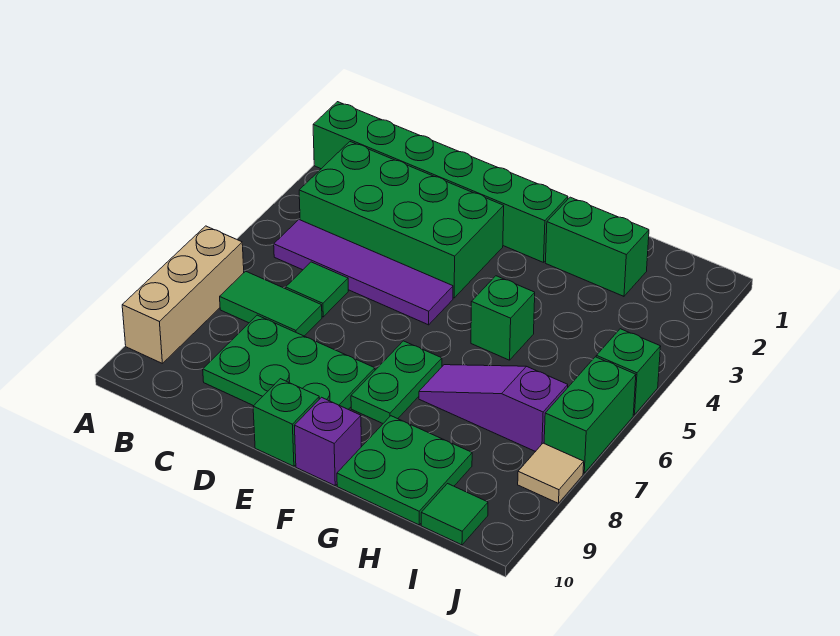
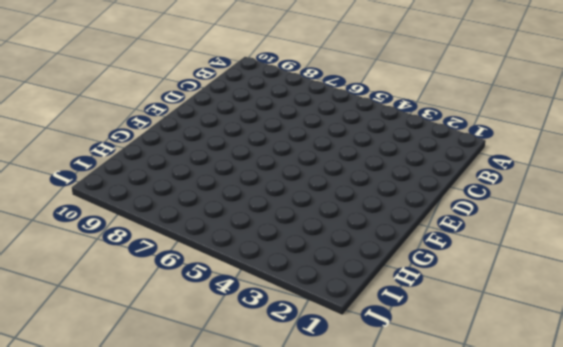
none -> green brick A2:F2 level 1
none -> tan brick A7:A9 level 1
none -> green brick B3:E4 level 1

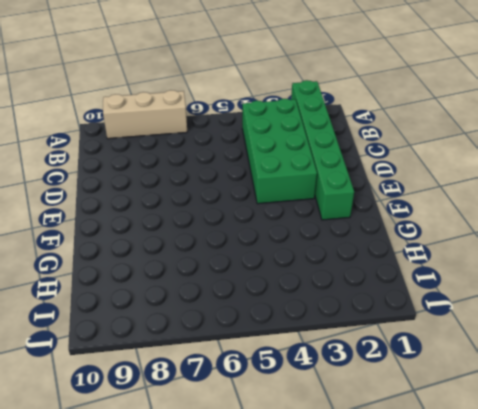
none -> purple tile B5:E5 level 1
none -> green tile B7:C7 level 1
none -> green tile C6 level 1

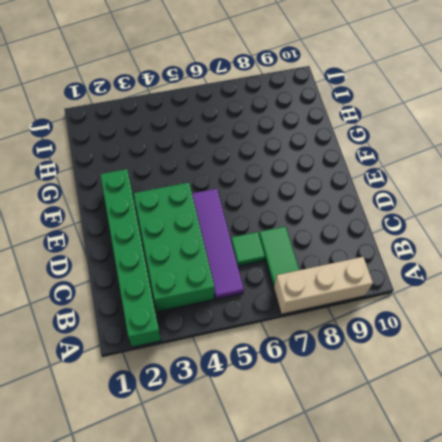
none -> green plate C8:E9 level 1
none -> green brick E10 level 1
none -> green plate F7:F8 level 1

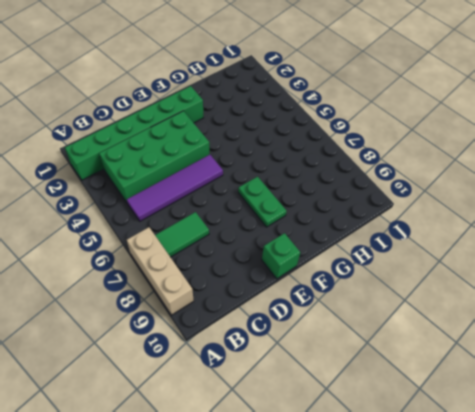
none -> green tile C6 level 1
none -> green plate C8:E9 level 1
none -> purple brick F10 level 1

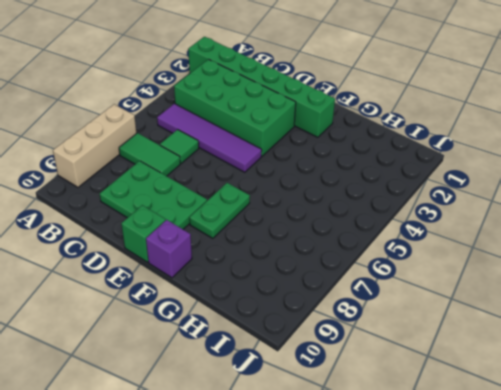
none -> green brick G2:H2 level 1
none -> green brick G5 level 1
none -> purple slope G7:I7 level 1 top I

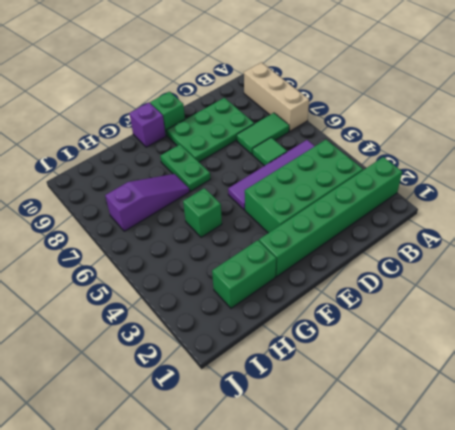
none -> green plate G9:H10 level 1
none -> green tile I10 level 1
none -> green brick J5 level 1

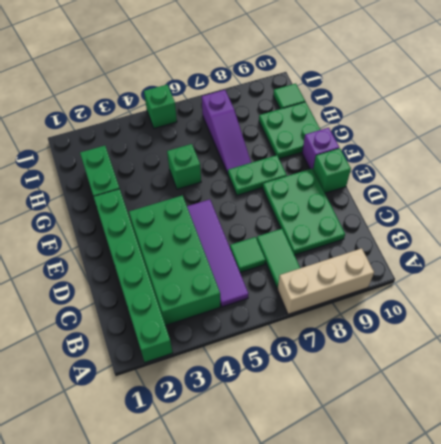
none -> green brick J6:J7 level 1
none -> tan tile J8 level 1

